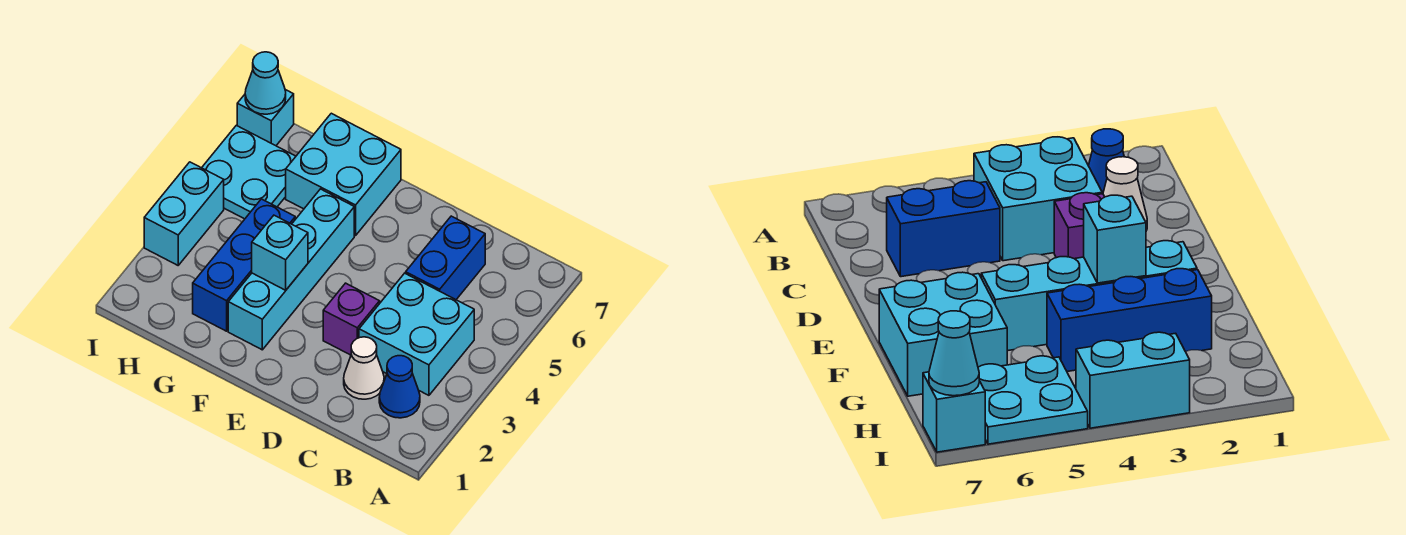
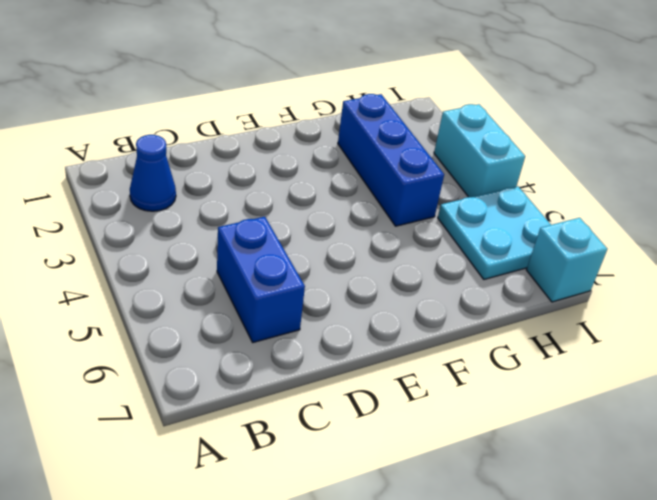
none -> cyan brick B3:C4 level 1
none -> white cone C2 level 1
none -> purple brick D3 level 1

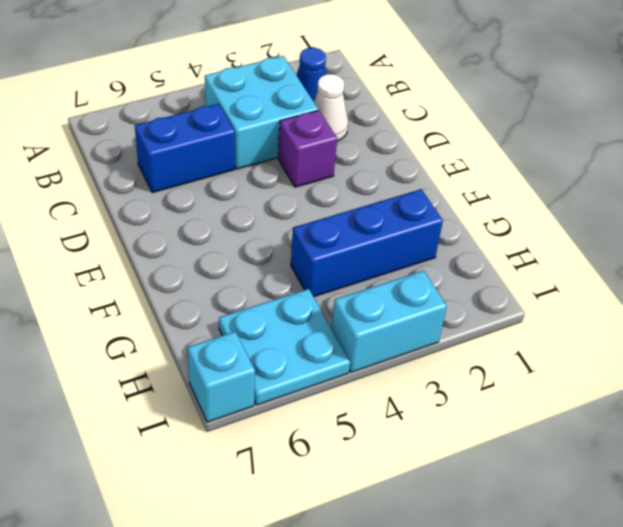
none -> cyan brick F2:F5 level 1
none -> cyan brick F6:G7 level 1
none -> cyan brick F3 level 2

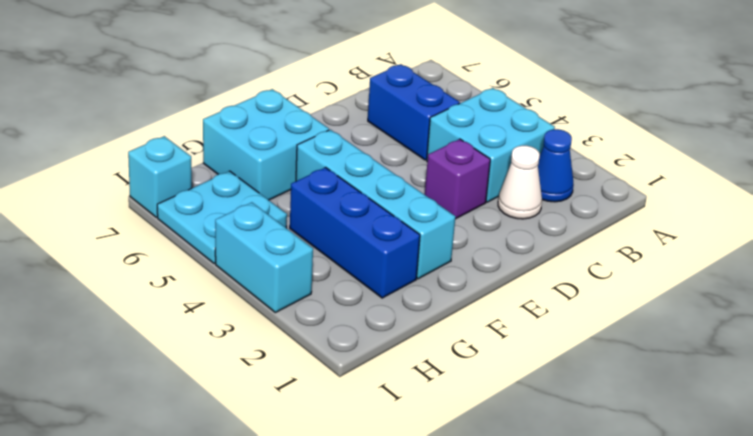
none -> cyan brick F3 level 2
none -> cyan cone I7 level 2

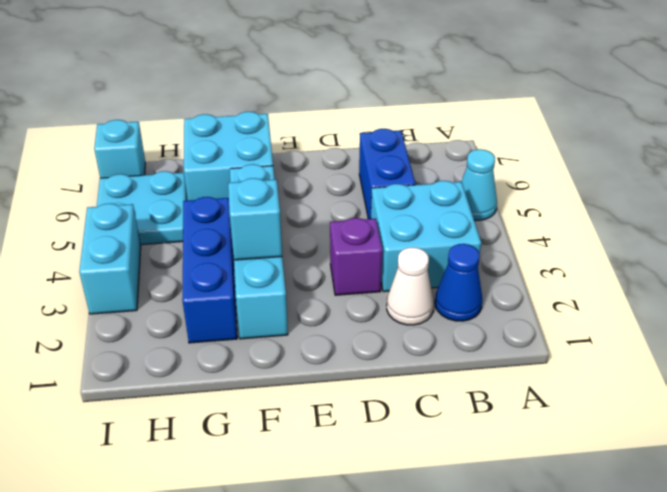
cyan cone A5 level 1 -> cyan cone I7 level 2

